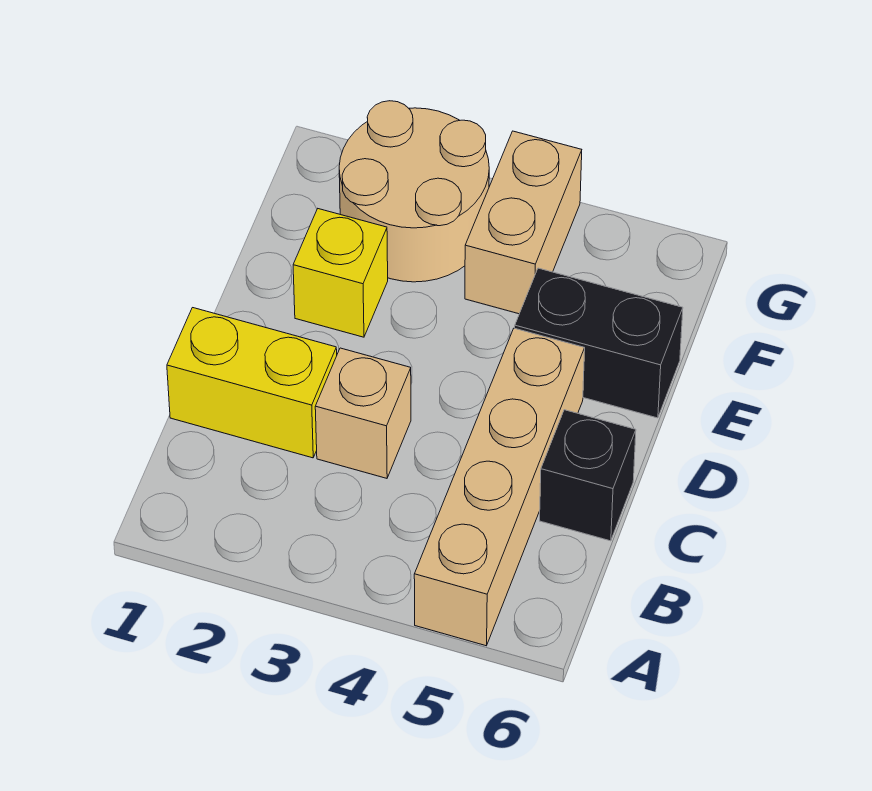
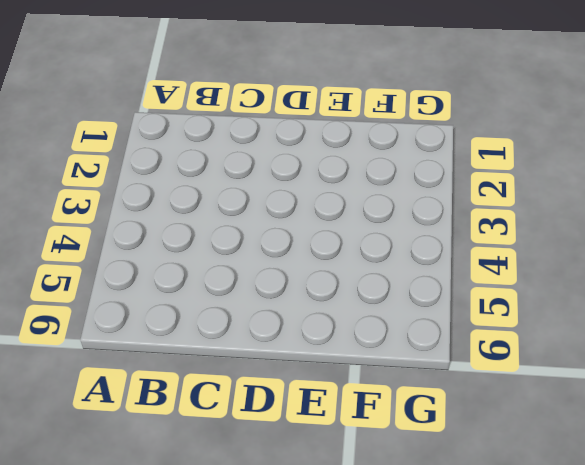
none -> tan brick A5:D5 level 1
none -> yellow brick C1:C2 level 1

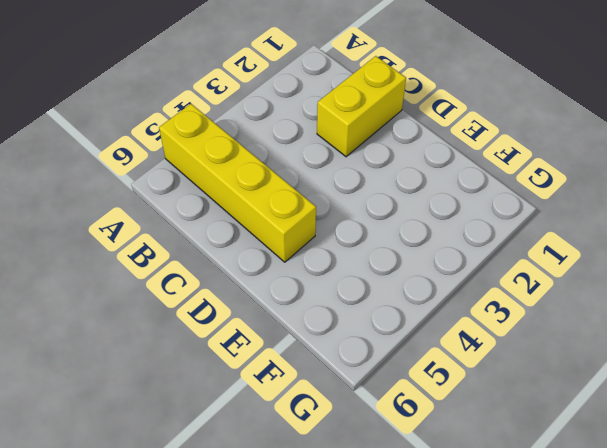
yellow brick A5:D5 level 1 -> tan brick A5:D5 level 1
none -> tan brick C3 level 1
none -> black brick C6 level 1

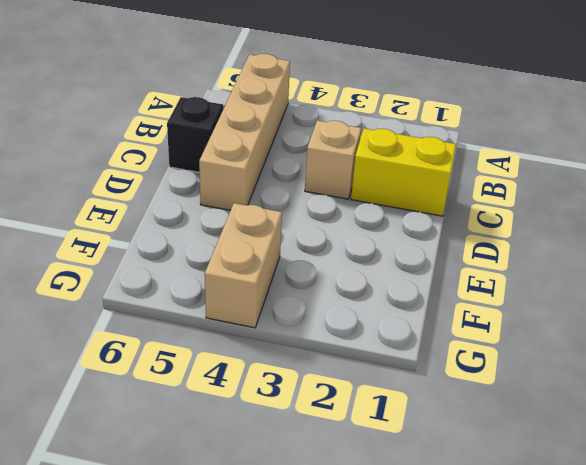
none -> yellow brick E2 level 1
none -> black brick E5:E6 level 1

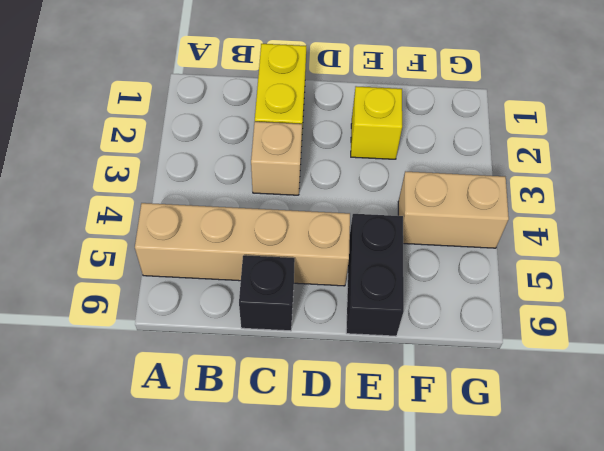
none -> tan round brick F2:G3 level 1

